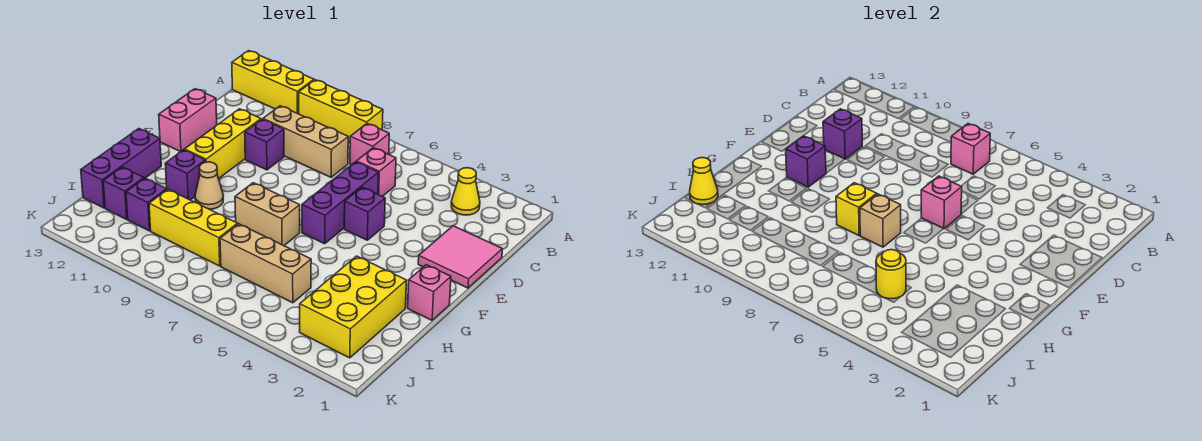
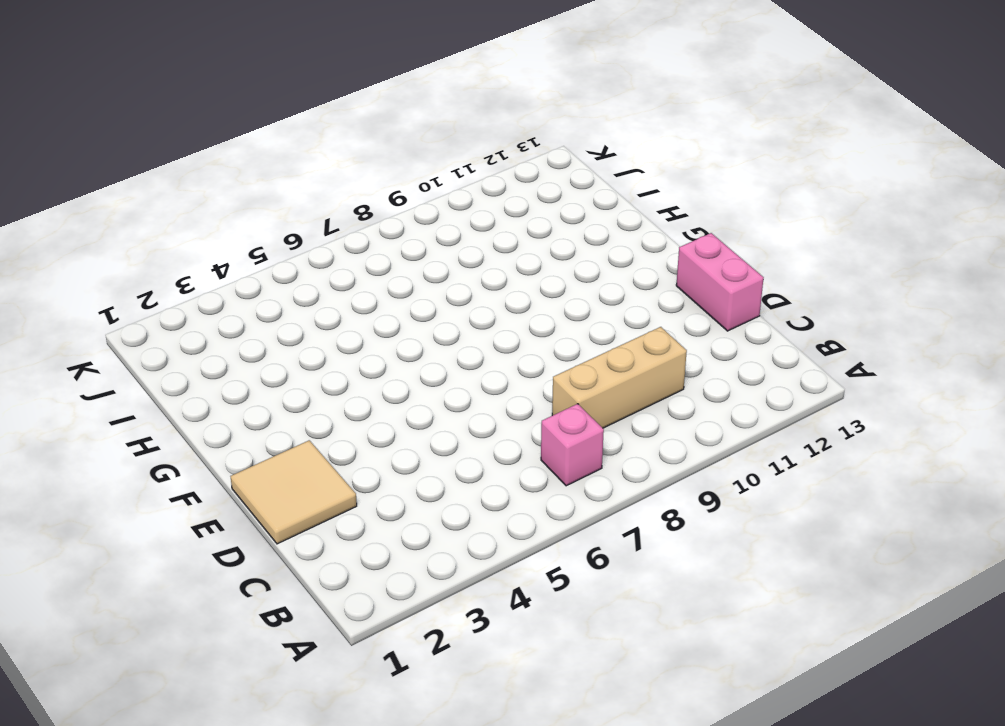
tan tile D1:E2 level 1 -> pink tile D1:E2 level 1
none -> yellow brick A8:A10 level 1
none -> yellow brick A11:A13 level 1
none -> yellow cone B3 level 1
none -> pink brick C6 level 1

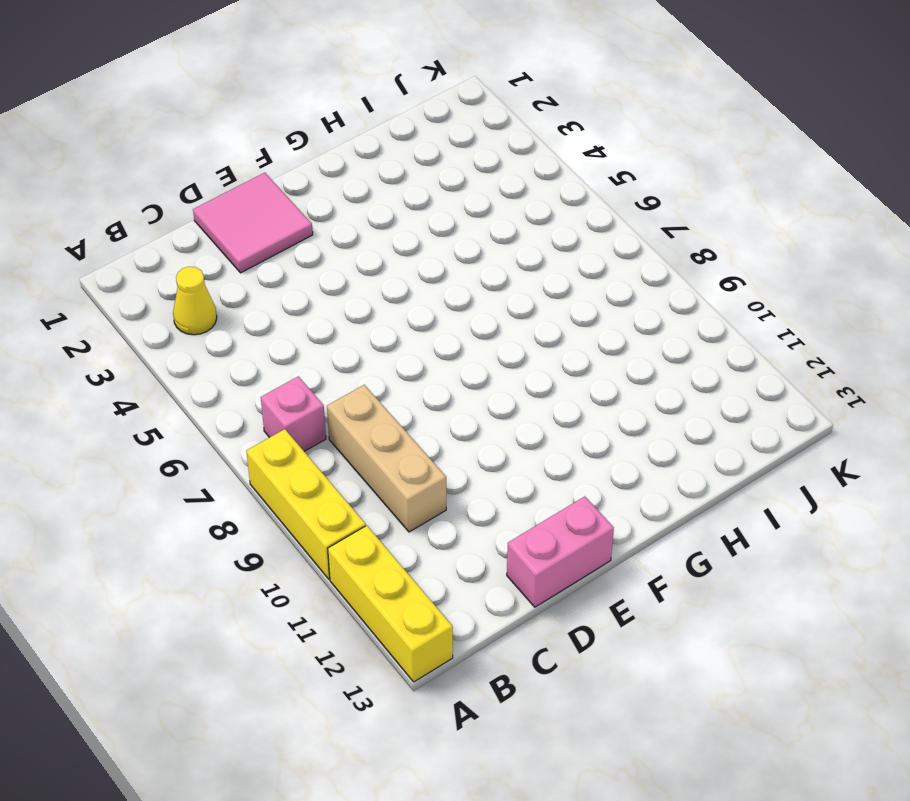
none -> pink brick C6 level 1
none -> purple brick D6:F6 level 1
none -> purple brick D10 level 1
none -> yellow brick D11:F11 level 1

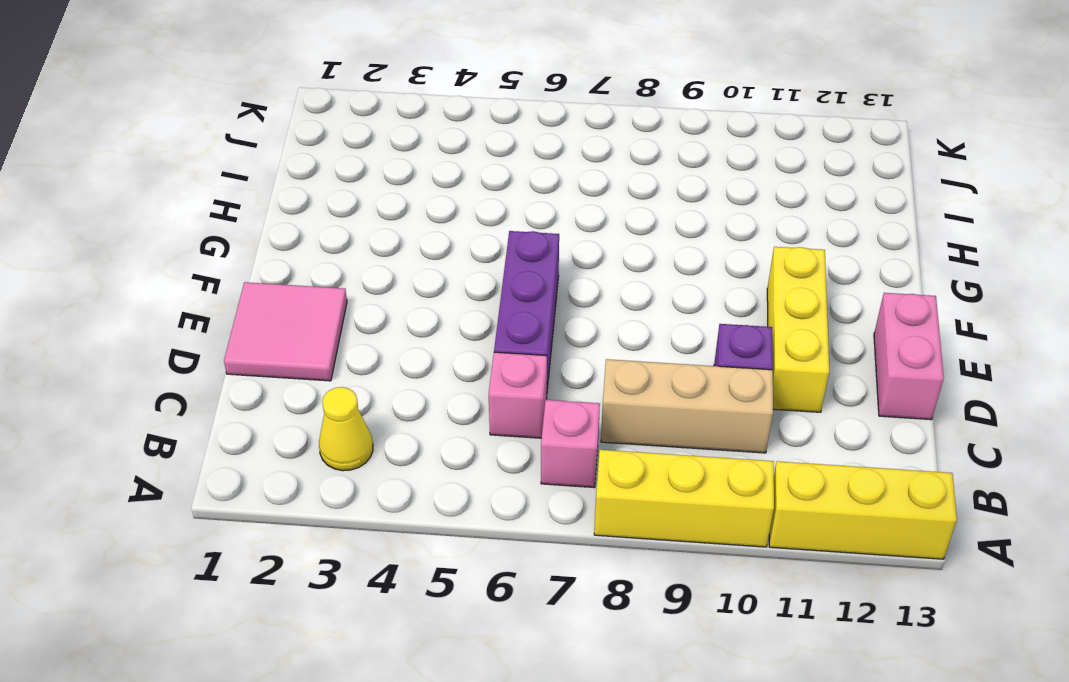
none -> purple brick E5 level 1
none -> pink brick G1 level 1
none -> tan brick G7:G8 level 1
none -> tan cone G10 level 1

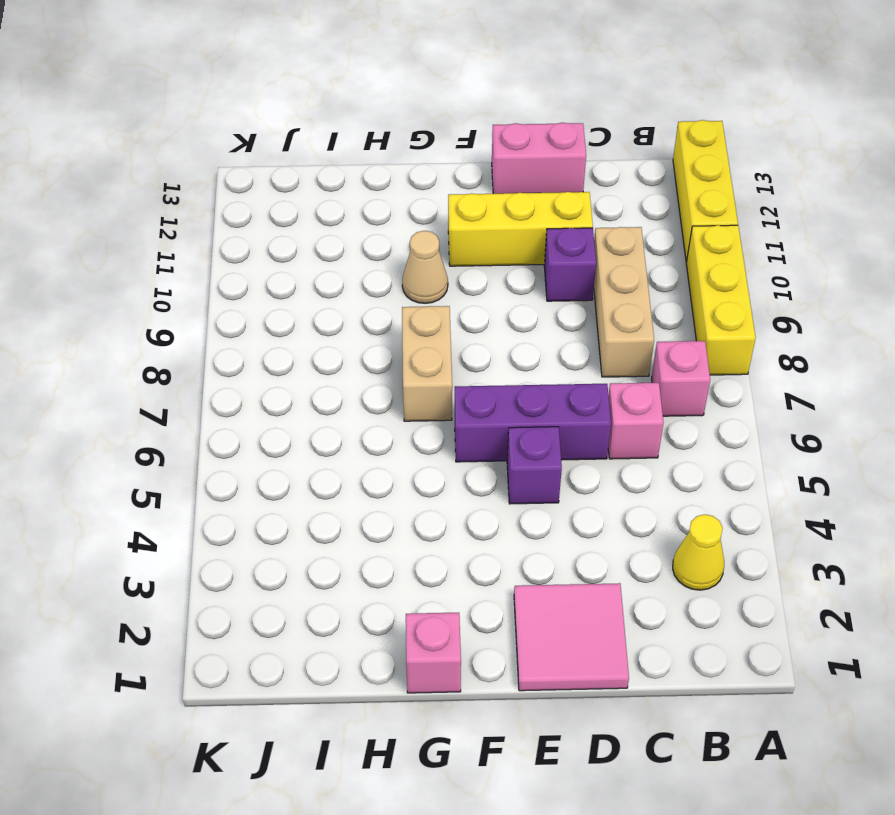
none -> purple brick G11 level 1
none -> purple brick G13:I13 level 1
none -> yellow brick H2:J3 level 1
none -> tan brick I5:I7 level 1

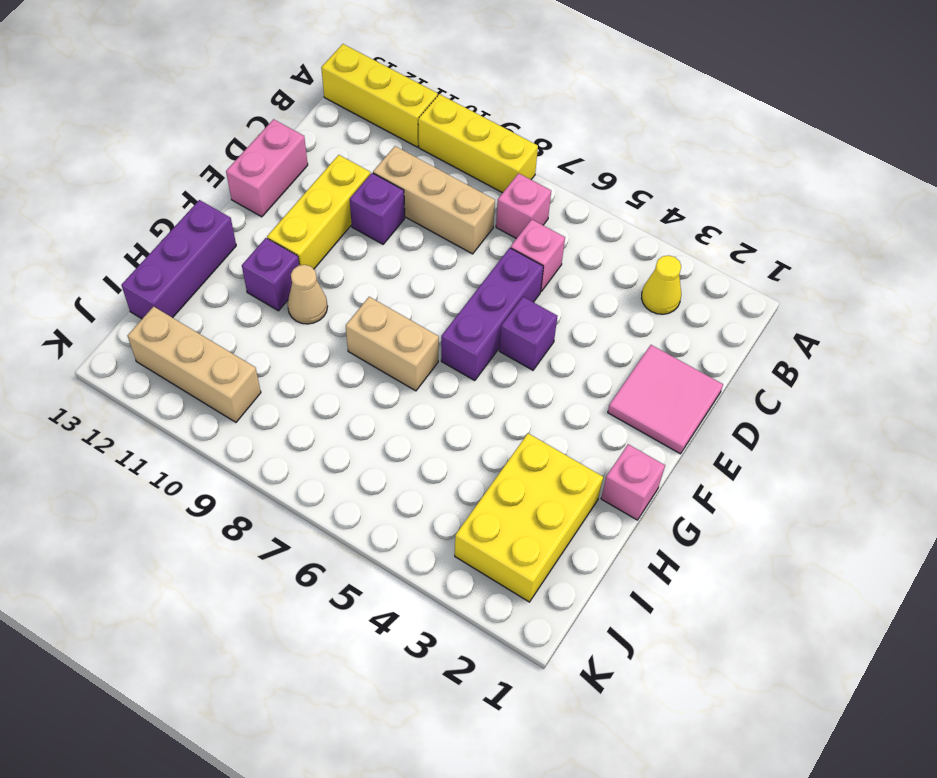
tan brick J10:J12 level 1 -> tan brick I5:I7 level 1
none -> yellow brick I8:I10 level 1
none -> purple brick I11 level 1
none -> purple brick I12 level 1
none -> pink brick B7 level 2

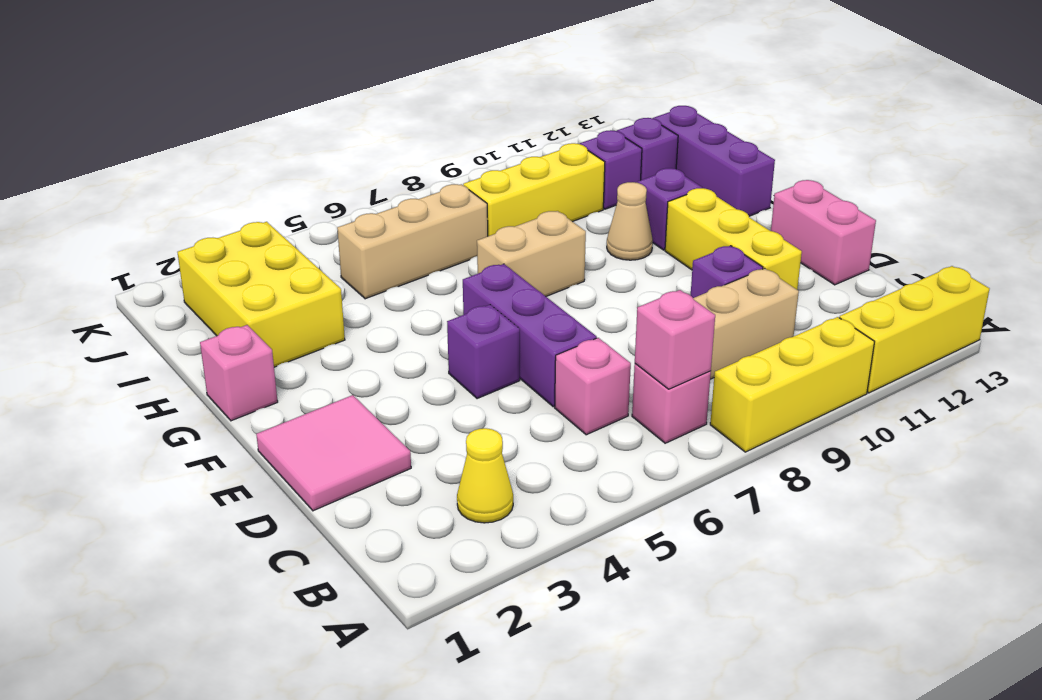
none -> purple brick D11 level 2
none -> pink brick E6 level 2
none -> purple brick F11 level 2
none -> tan brick G7 level 2

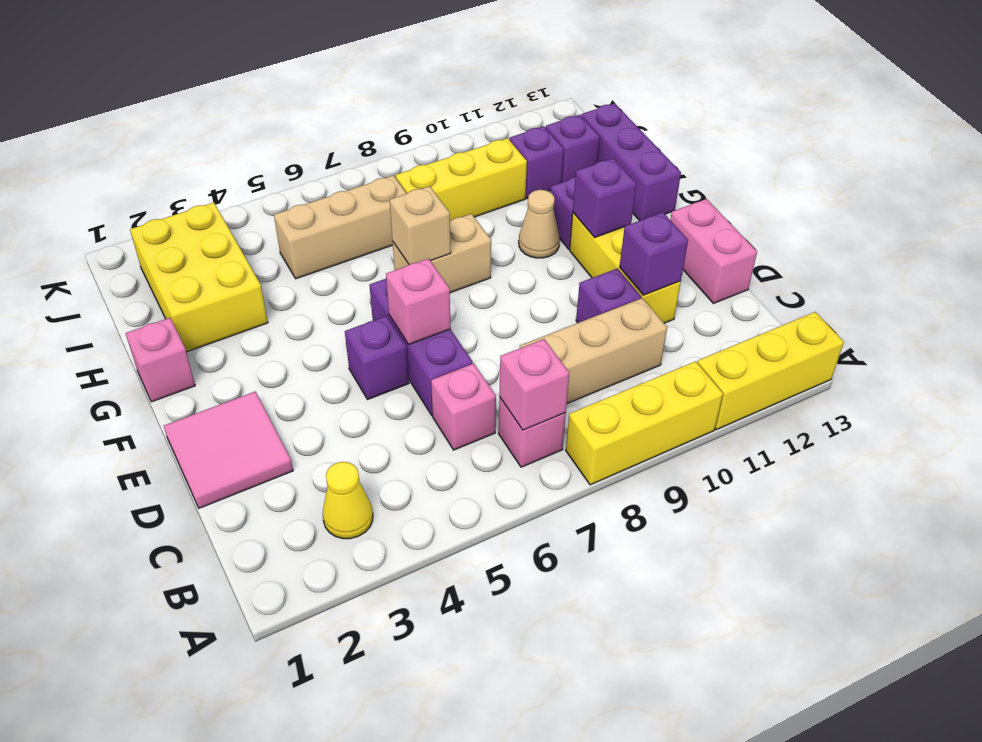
none -> yellow brick G8 level 2
none -> yellow round brick I5 level 2
none -> yellow cone I13 level 2

